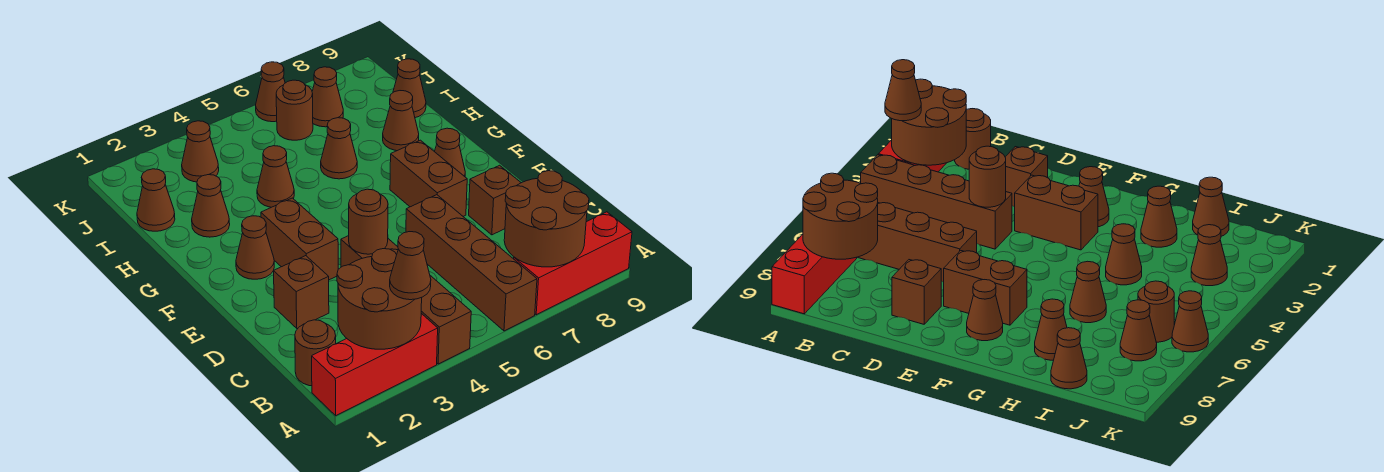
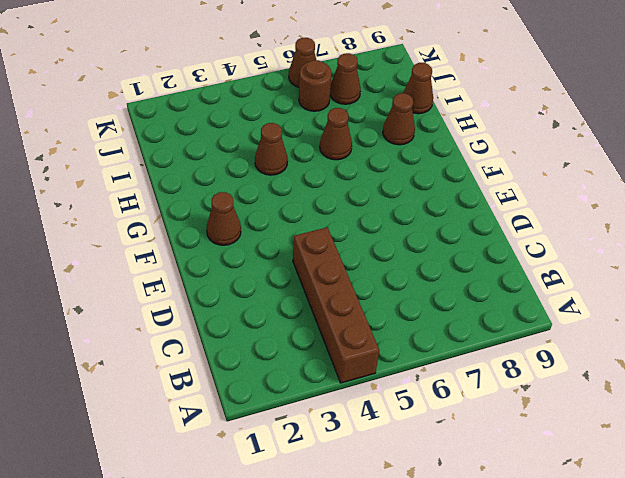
none -> red brick A1:A3 level 1
none -> brown brick A6:D6 level 1
none -> red brick A7:A9 level 1

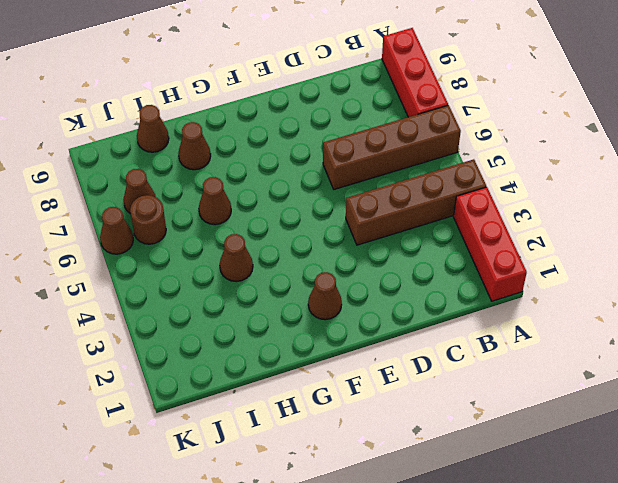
none -> brown round brick B1 level 1
none -> brown brick D2 level 1
none -> brown brick D8 level 1

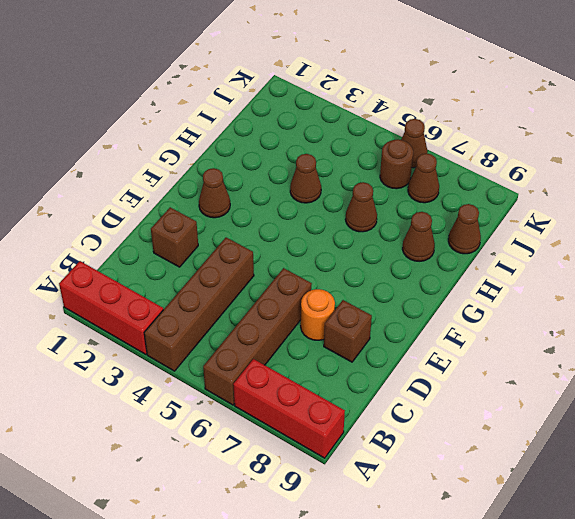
orange round brick D7 level 1 -> none
none -> brown round brick B1 level 1
none -> brown brick E3:F3 level 1
none -> brown brick E7:F7 level 1

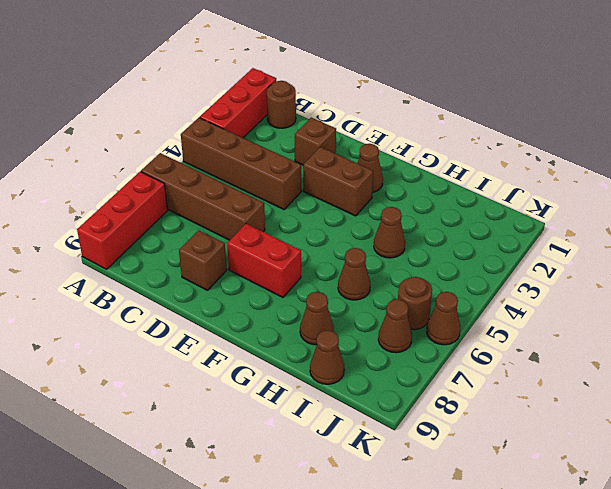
red brick E7:F7 level 1 -> brown brick E7:F7 level 1
none -> brown cone F8 level 1
none -> brown cone H2 level 1
none -> brown cone I1 level 1

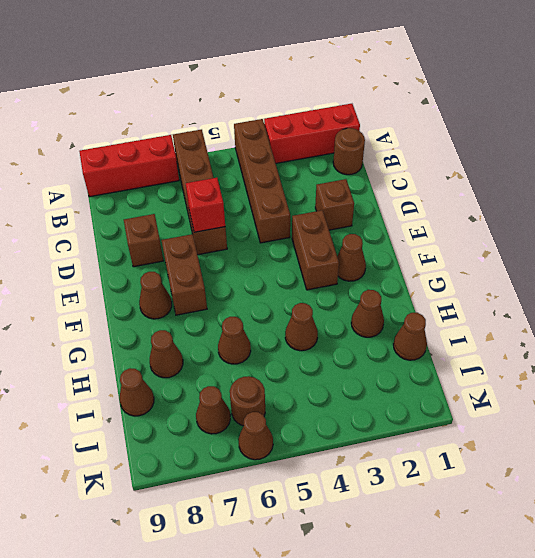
red brick D6 level 2 -> none
none -> brown cone J3 level 1
none -> brown round brick A2:B3 level 2
none -> brown round brick A7:B8 level 2

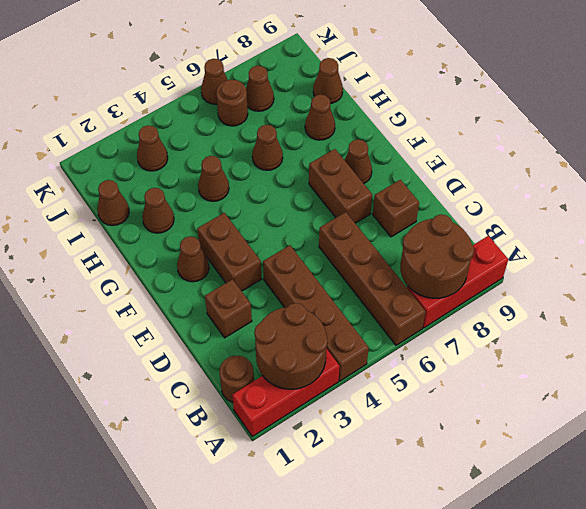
none -> brown round brick D4 level 2
none -> brown cone A3 level 3

